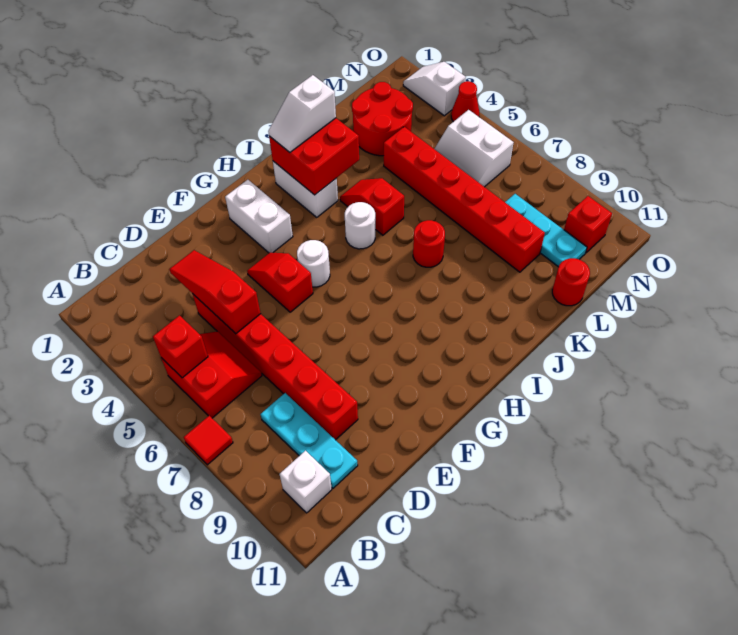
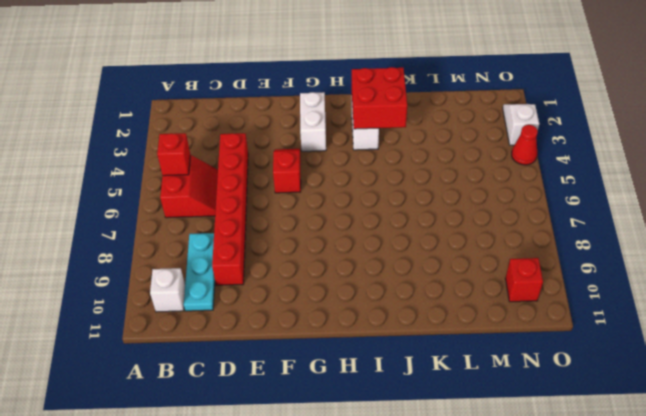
none -> red tile A7 level 1
none -> white round brick G5 level 1
none -> white round brick I5 level 1

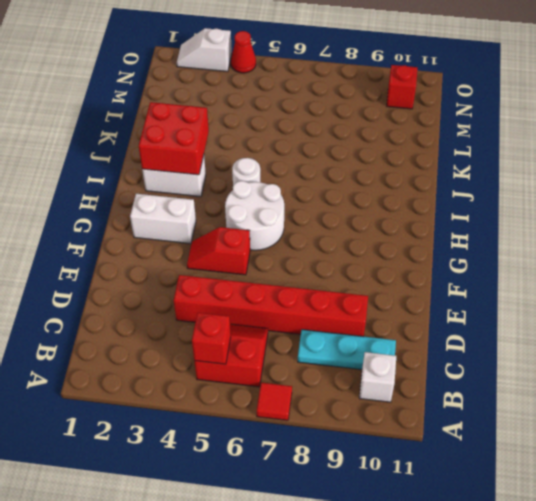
white round brick G5:H6 level 1 -> white round brick G5 level 1
none -> red slope J4:J5 level 1 top 5
none -> red round brick J7 level 1
none -> red round brick L2:M3 level 1

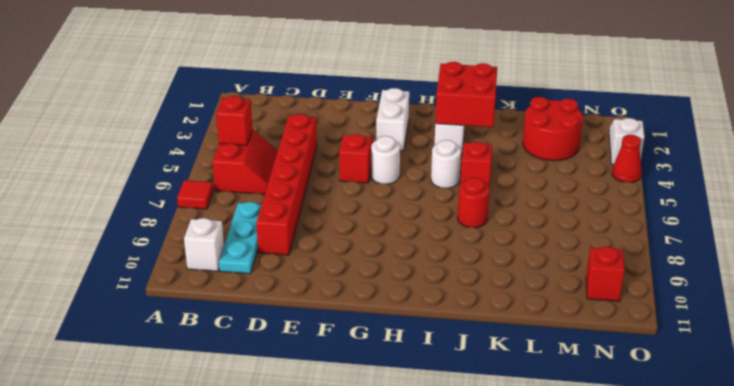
none -> red brick L4:L9 level 1
none -> red round brick L11 level 1
none -> white slope M5:N6 level 1 top N

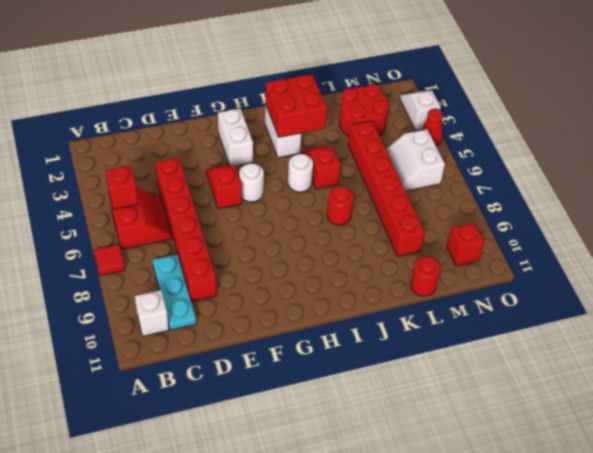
none -> cyan plate M8:M10 level 1
none -> red slope D3:D5 level 2 top 5
none -> white slope I2:J2 level 3 top J

